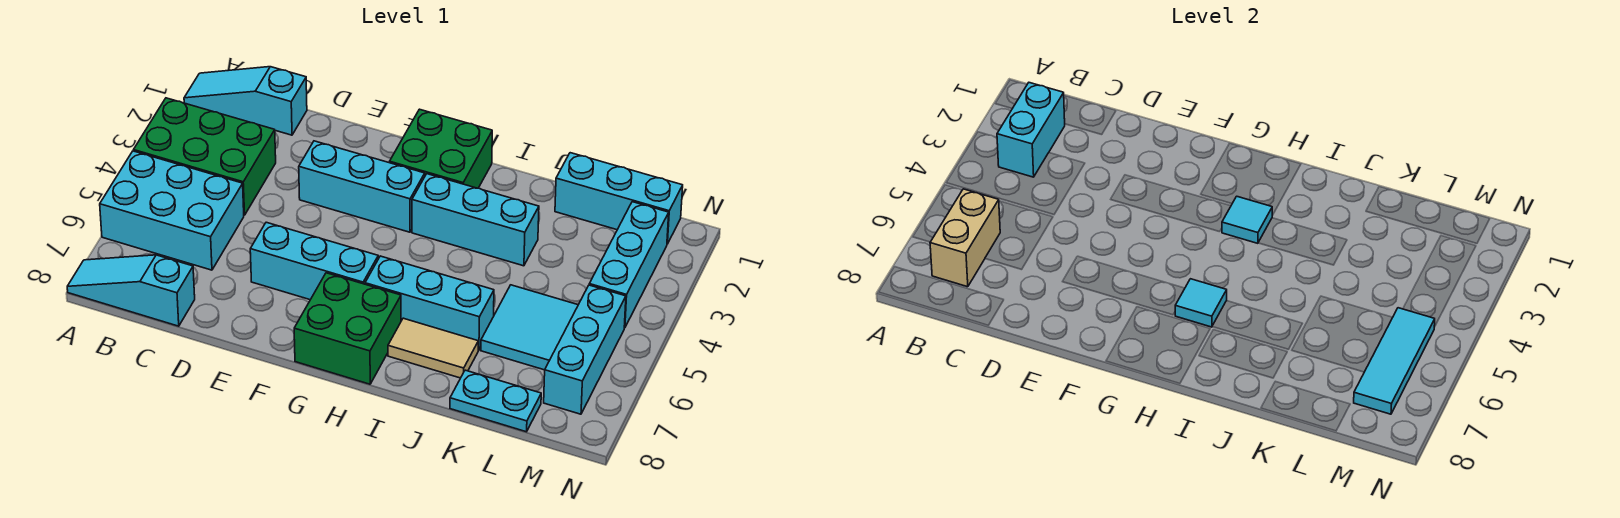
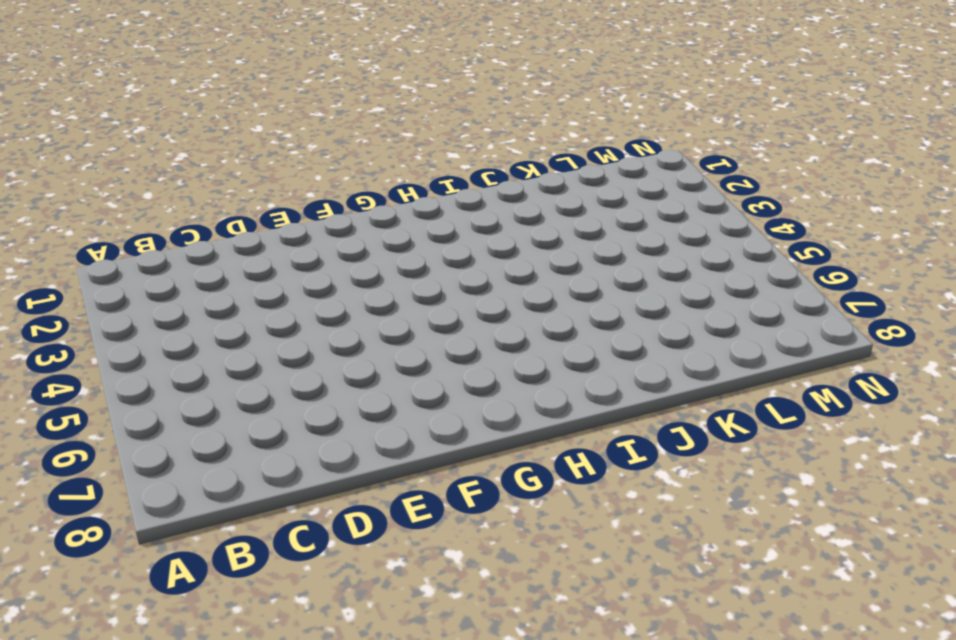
none -> cyan slope A1:C1 level 1 top C
none -> green brick A3:C4 level 1
none -> cyan brick A5:C6 level 1

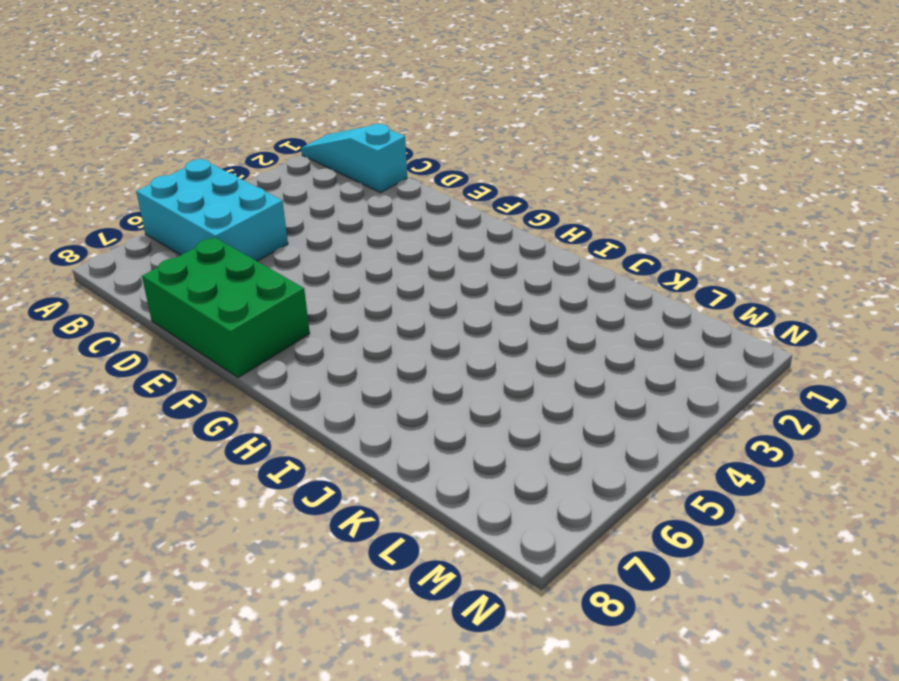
green brick D7:F8 level 1 -> green brick A3:C4 level 1
none -> cyan slope A8:C8 level 1 top C
none -> cyan brick E3:G3 level 1
none -> cyan brick E6:G6 level 1

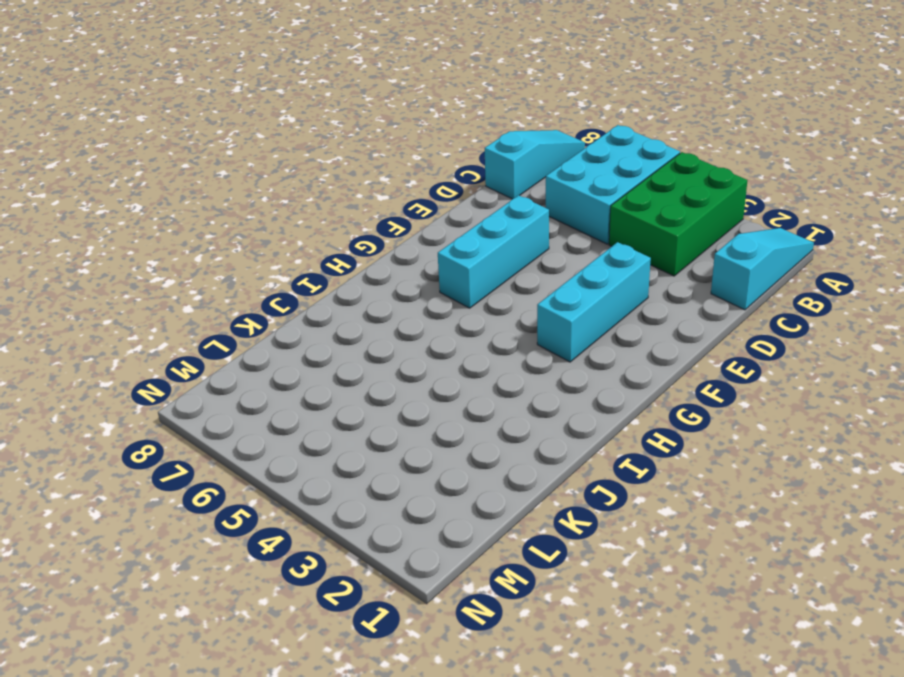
none -> green brick G1:H2 level 1
none -> green brick G7:H8 level 1
none -> cyan brick H3:J3 level 1

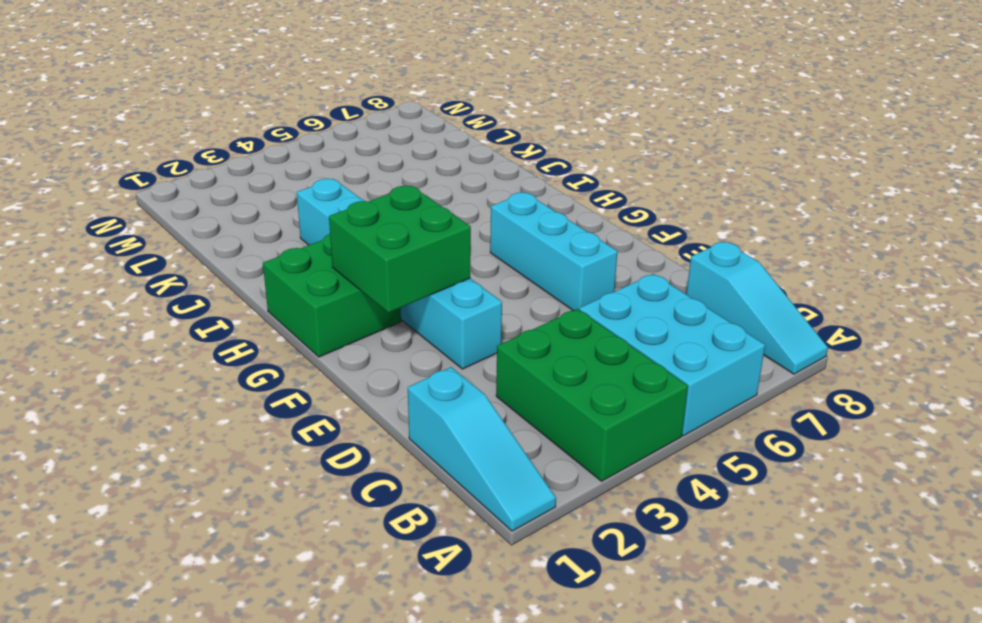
green brick F2:G3 level 2 -> green brick G7:H8 level 1
none -> cyan brick H6:J6 level 1
none -> tan tile I7:J7 level 1
none -> cyan brick K1:M1 level 1

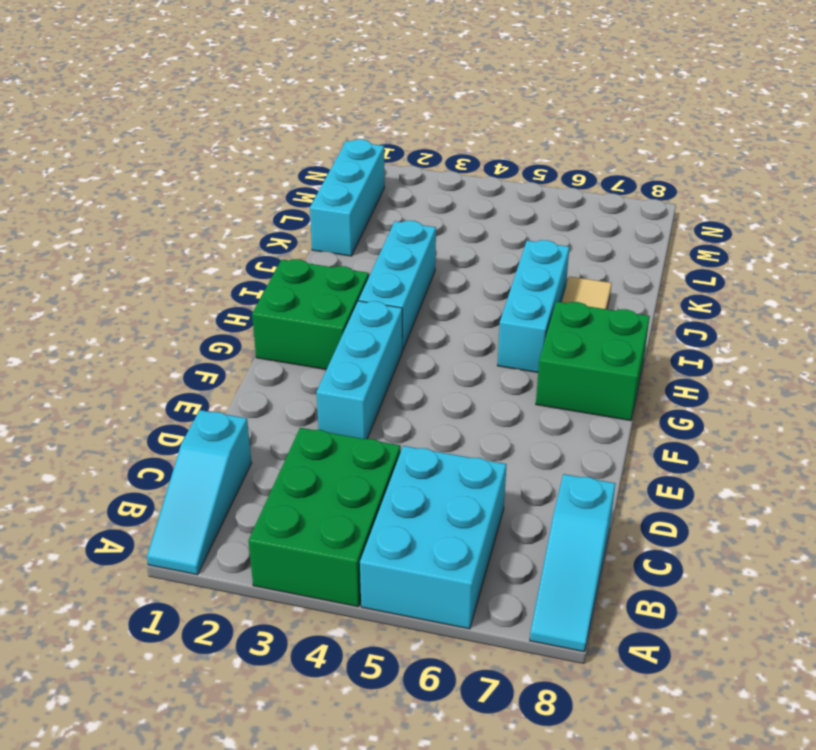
none -> cyan brick E6:G6 level 1
none -> cyan tile K5:L6 level 1
none -> cyan plate K8:L8 level 1

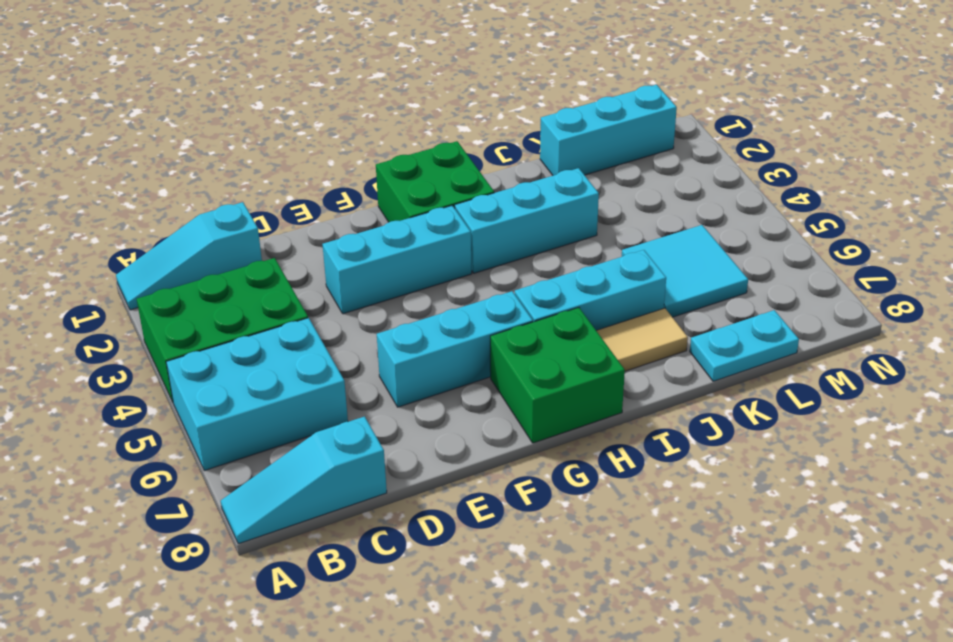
none -> cyan brick M2:M4 level 1
none -> cyan brick M5:M7 level 1
none -> cyan brick B2:B3 level 2

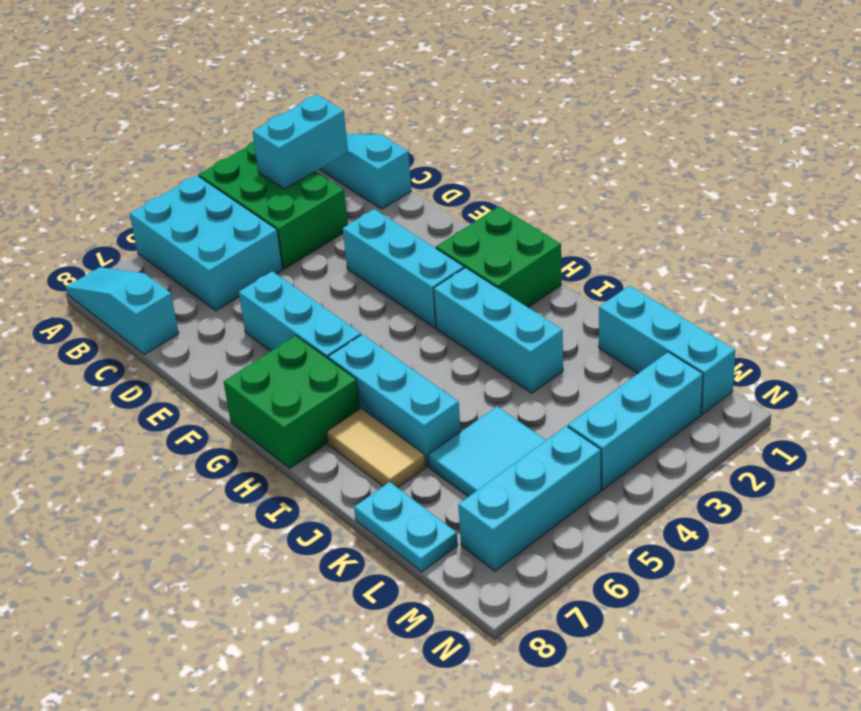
none -> tan brick B6:B7 level 2
none -> cyan tile H3 level 2
none -> cyan tile H6 level 2

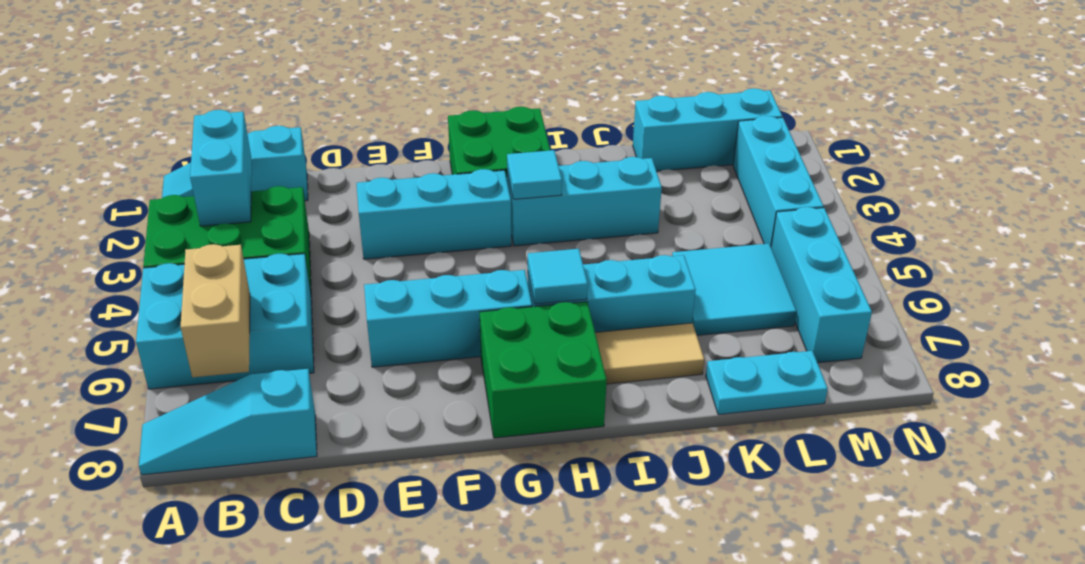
none -> cyan tile M5:M7 level 2

